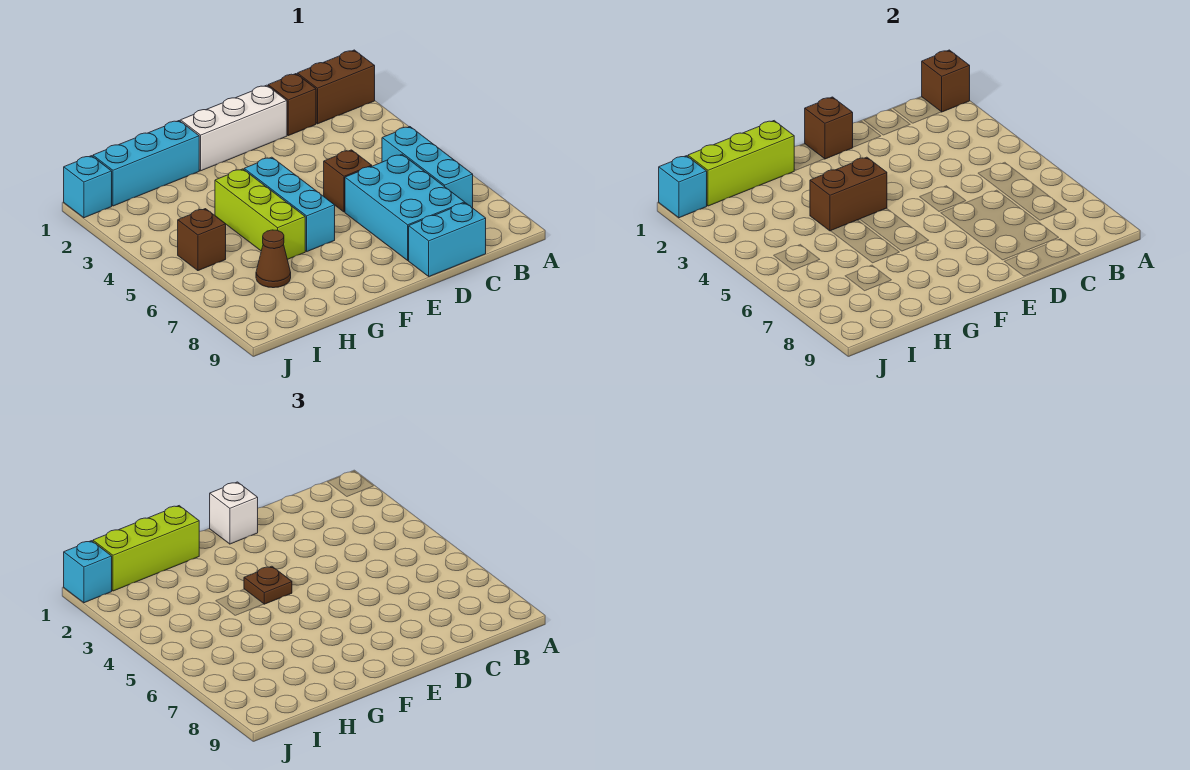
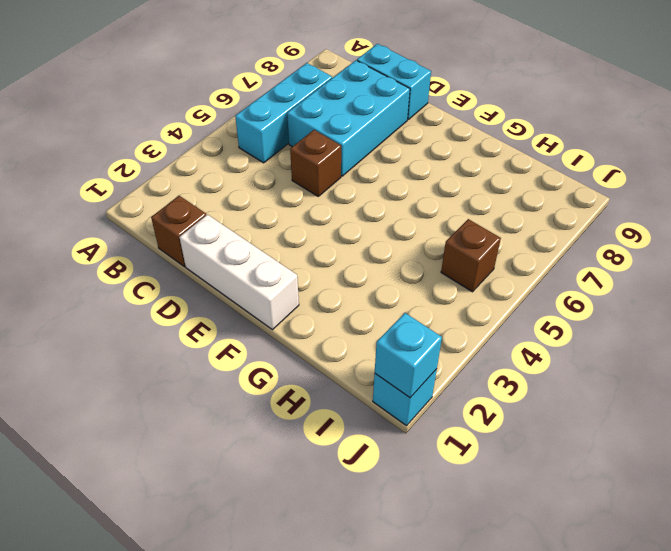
none -> brown brick A1:B1 level 1
none -> cyan brick F4:F6 level 1
none -> cyan brick G1:I1 level 1

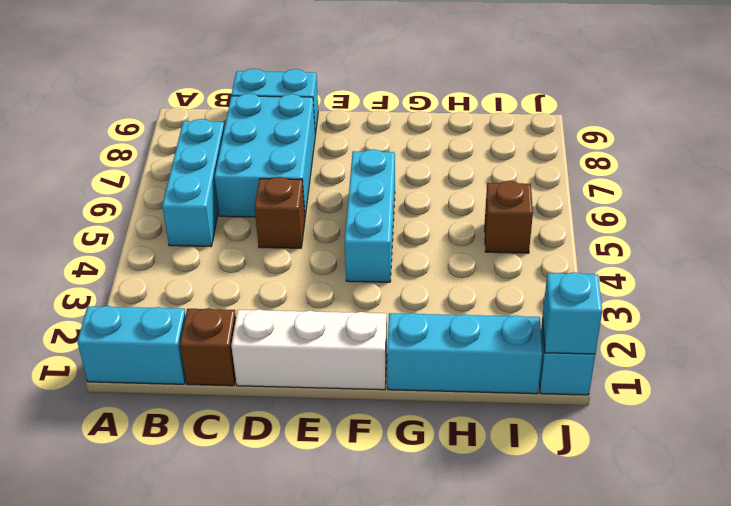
cyan brick A1:B1 level 1 -> brown brick A1:B1 level 1
none -> lime brick G4:G6 level 1
none -> brown cone H7 level 1
none -> brown brick A1 level 2

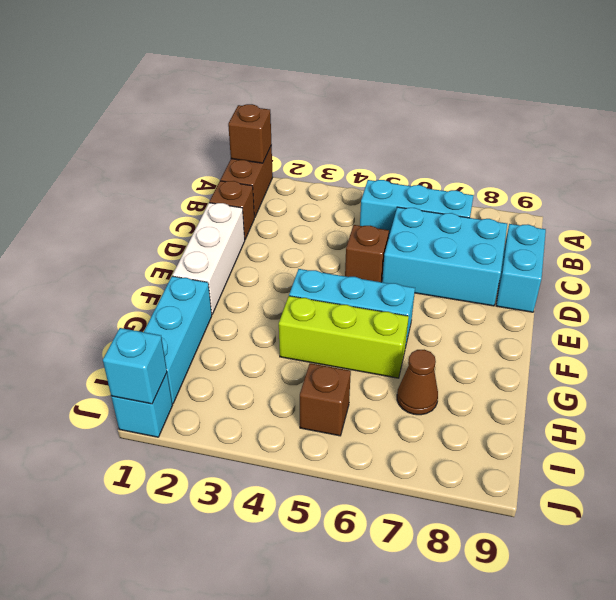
none -> brown brick E1 level 2
none -> brown brick F4:G4 level 2
none -> lime brick G1:I1 level 2

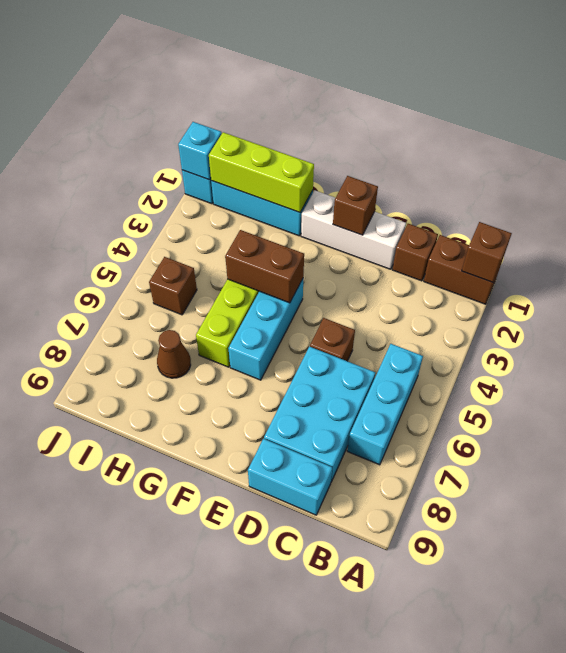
none -> white brick E1 level 3
none -> brown plate F4 level 3
none -> lime brick G1:I1 level 3

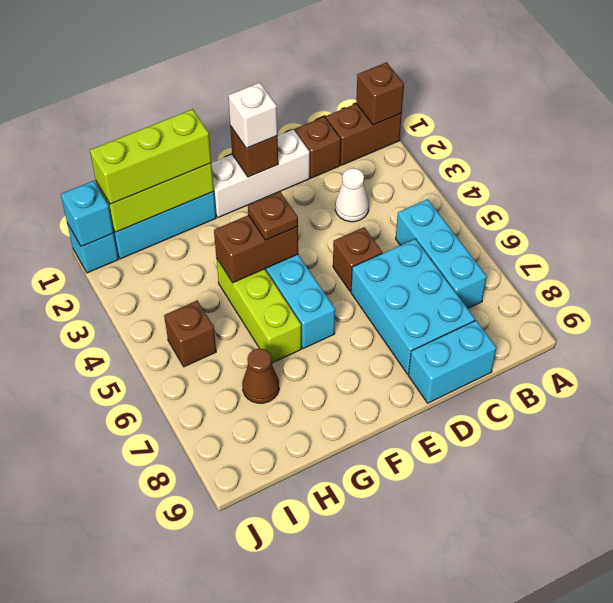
white cone C3 level 1 -> none
none -> cyan brick J1 level 3

